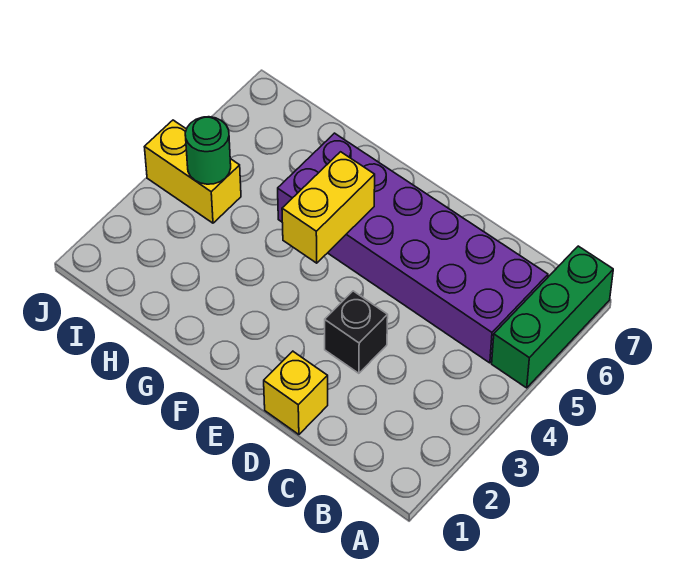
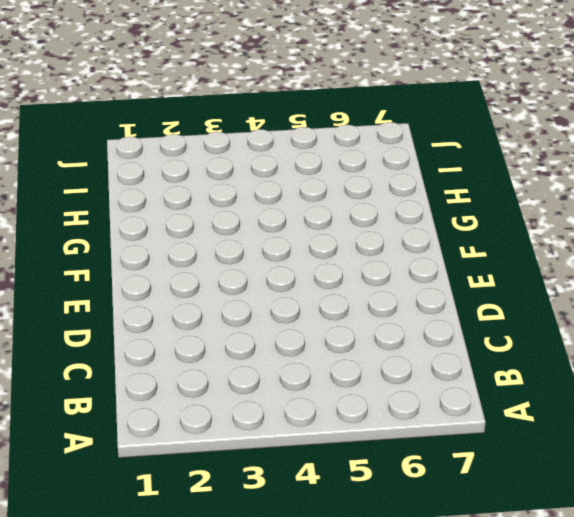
none -> green brick A5:A7 level 1
none -> purple brick B5:G6 level 1

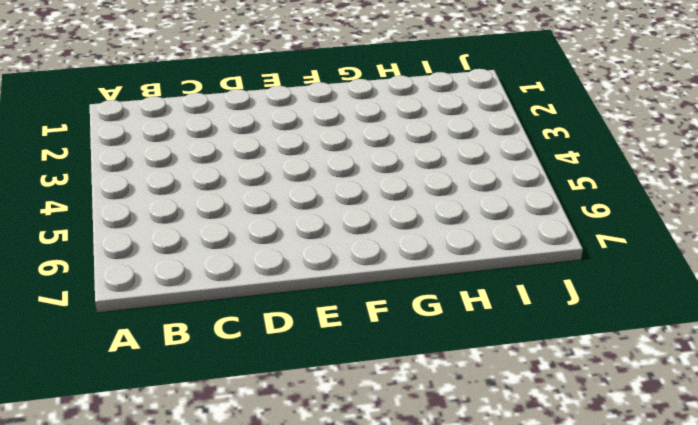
none -> green brick A5:A7 level 1
none -> purple brick B5:G6 level 1

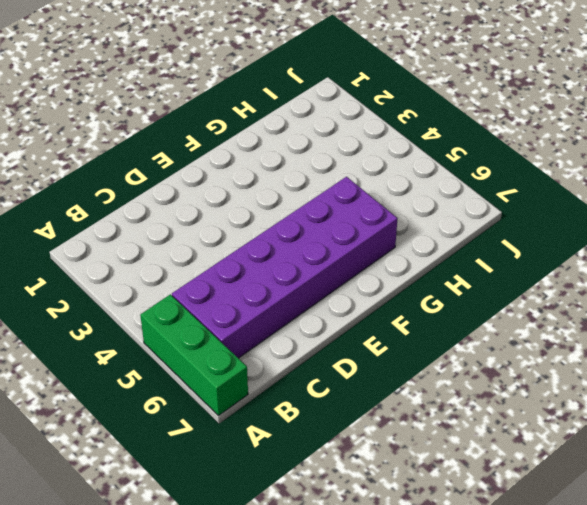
none -> yellow brick D1 level 1
none -> black brick D3 level 1

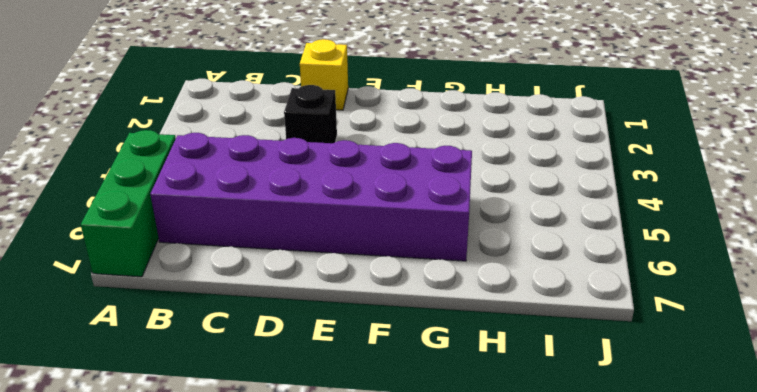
none -> yellow brick I4:J4 level 1
none -> yellow brick F4:F5 level 2

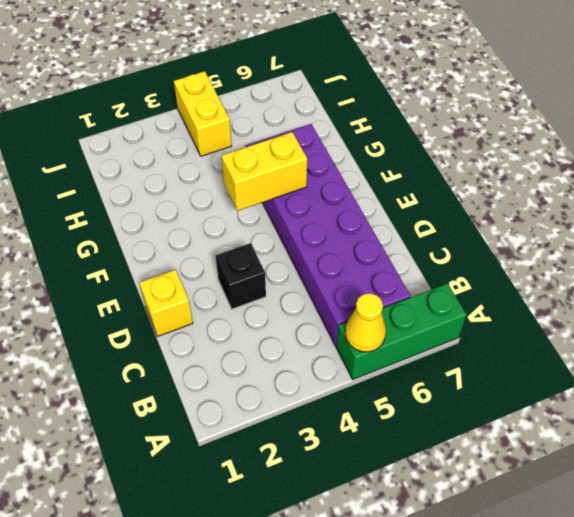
yellow cone A5 level 2 -> none
none -> green round brick I4 level 2

